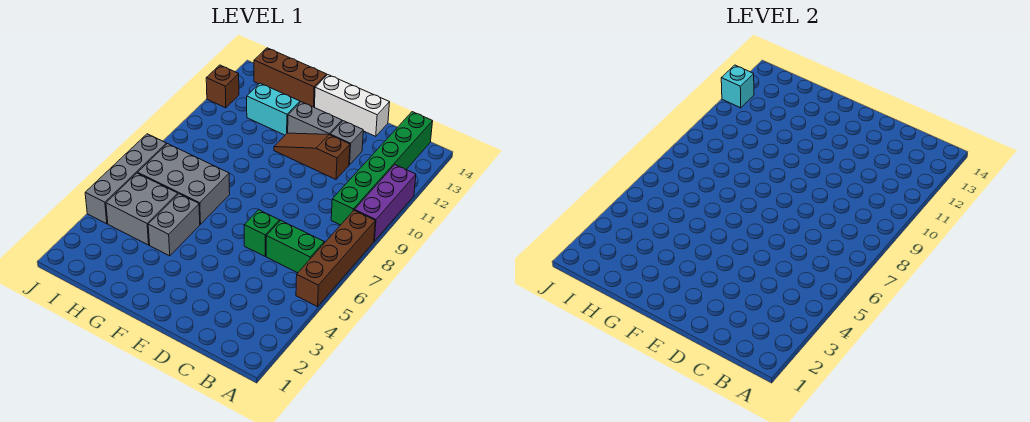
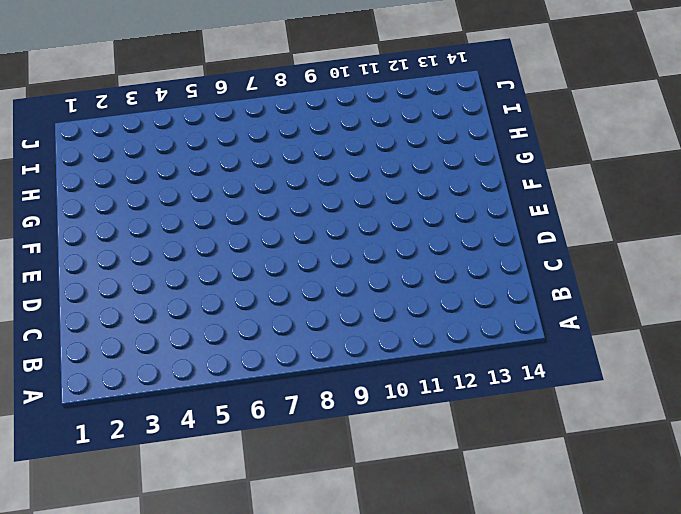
none -> brown brick A5:A8 level 1
none -> purple brick A9:A11 level 1
none -> green brick B6:C6 level 1

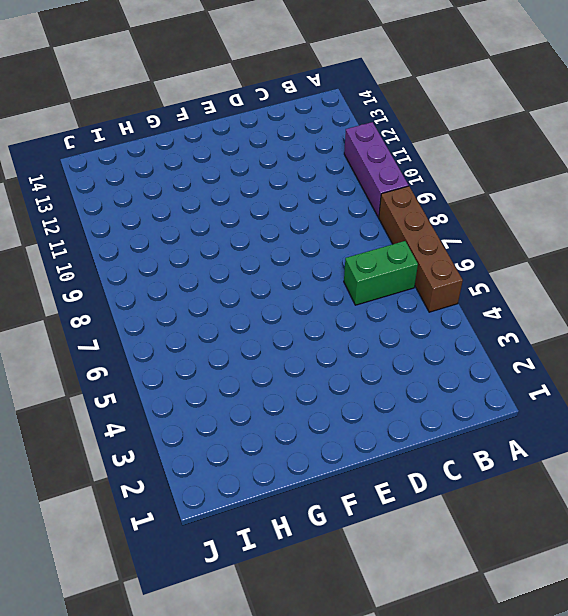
none -> green brick B9:B14 level 1
none -> green brick D6 level 1
none -> brown slope D11:F11 level 1 top D

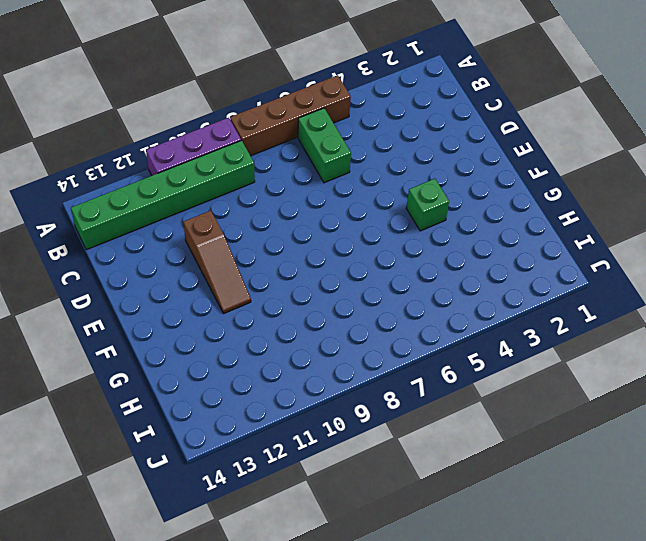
green brick F4 level 1 -> green brick D6 level 1
none -> grey brick D12 level 1
none -> white brick D14:F14 level 1
none -> grey brick E12:F12 level 1

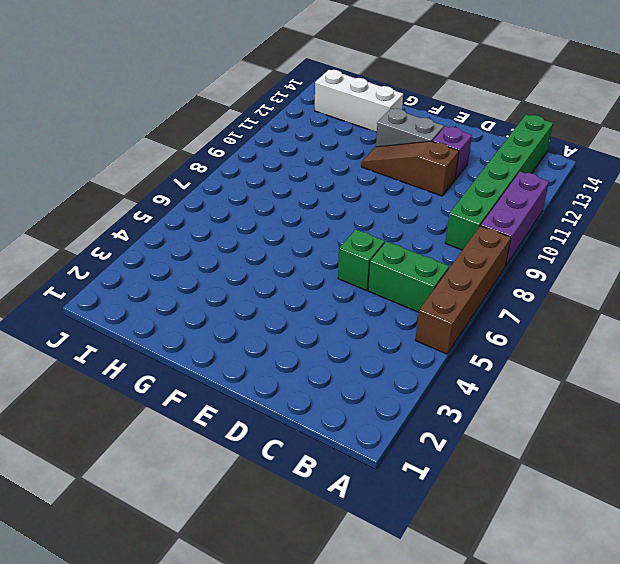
purple brick D12 level 1 -> grey brick D12 level 1
white brick G13:I13 level 1 -> white brick D14:F14 level 1
none -> grey brick G4:G5 level 1
none -> grey brick G6:I7 level 1
none -> cyan brick G12:H12 level 1

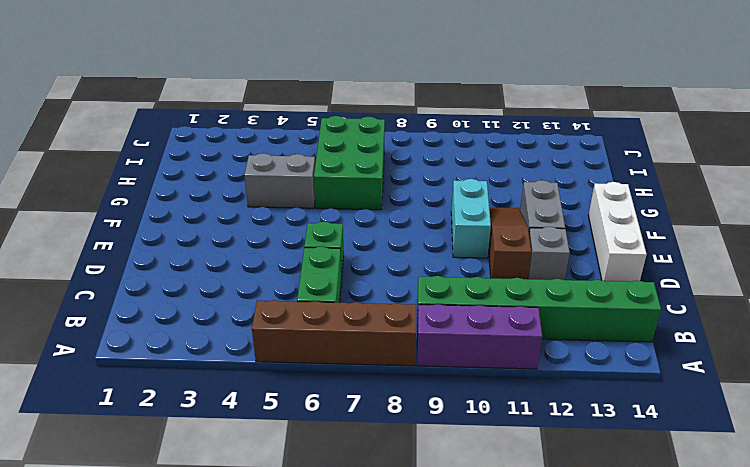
cyan brick E10:F10 level 1 -> cyan brick G12:H12 level 1
green brick G6:I7 level 1 -> grey brick G6:I7 level 1
none -> brown brick G14:I14 level 1
none -> grey brick H4:I5 level 1
none -> grey brick J4:J7 level 1

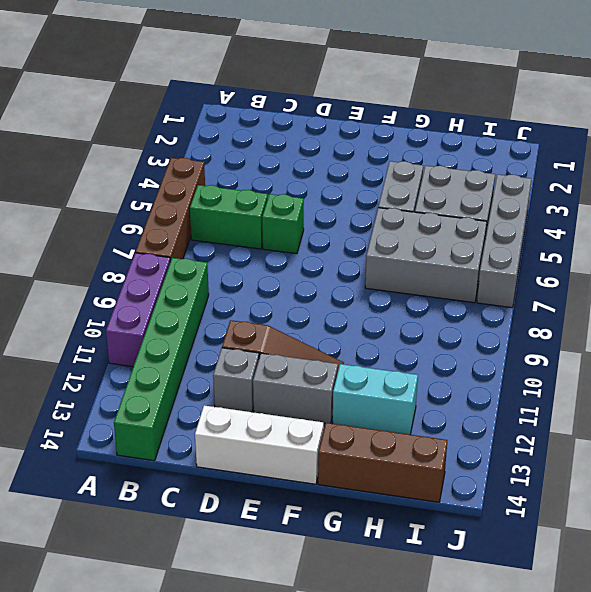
none -> brown brick J12 level 1
none -> cyan brick J12 level 2

